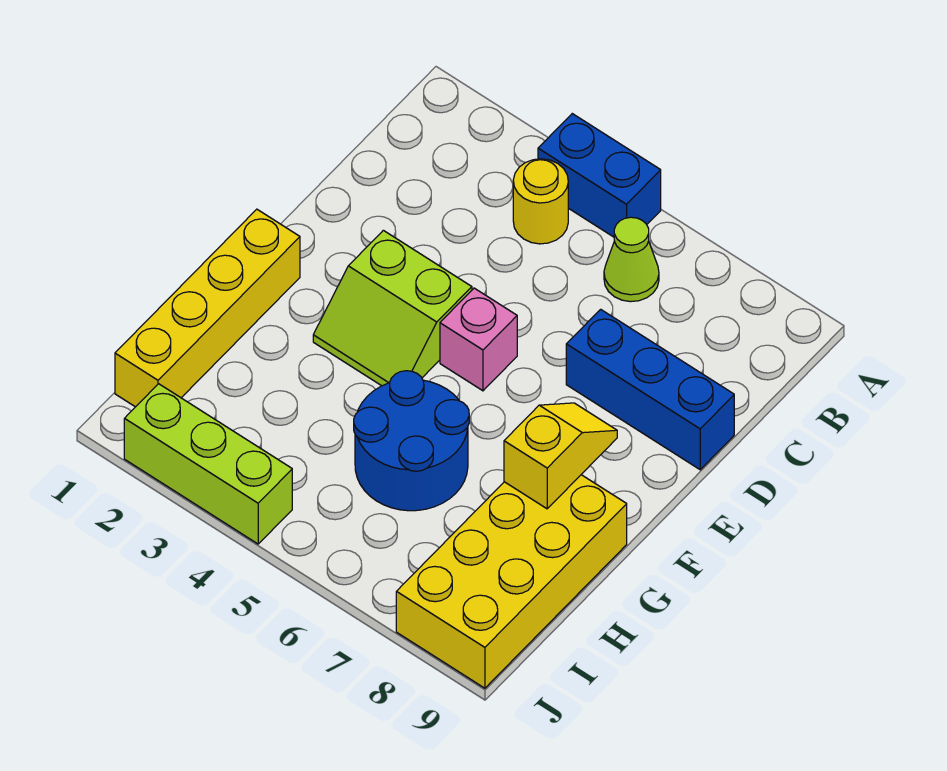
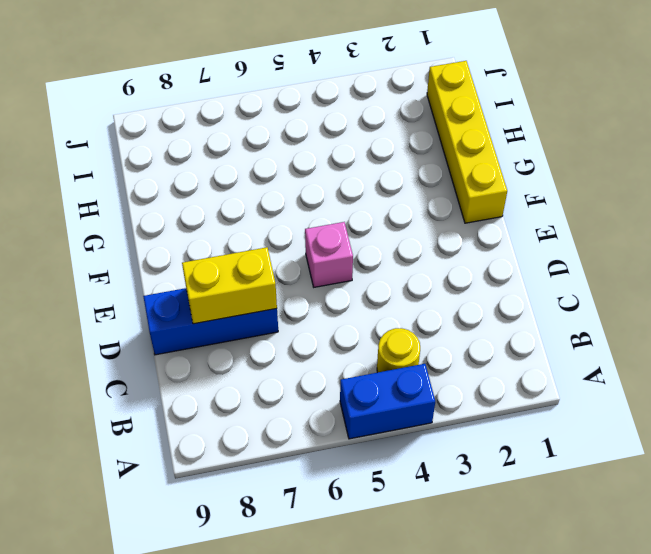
yellow brick D7:D8 level 2 -> none
none -> lime cone B6 level 1
none -> lime slope E3:F4 level 1 top E

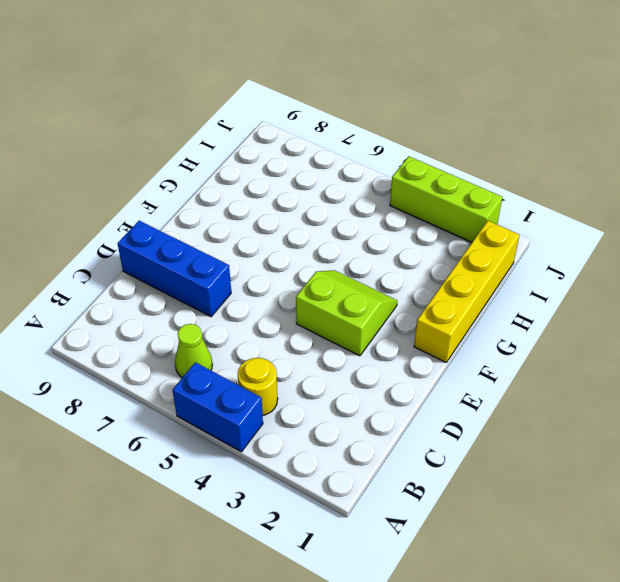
none -> pink brick E5 level 1
none -> blue round brick G5:H6 level 1

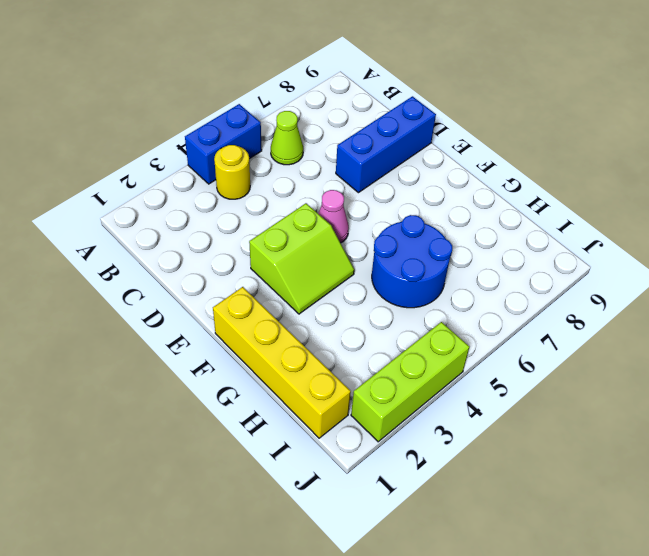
pink cone E5 level 1 -> pink brick E5 level 1
none -> yellow brick G8:J9 level 1
none -> yellow slope F8:G8 level 2 top G

